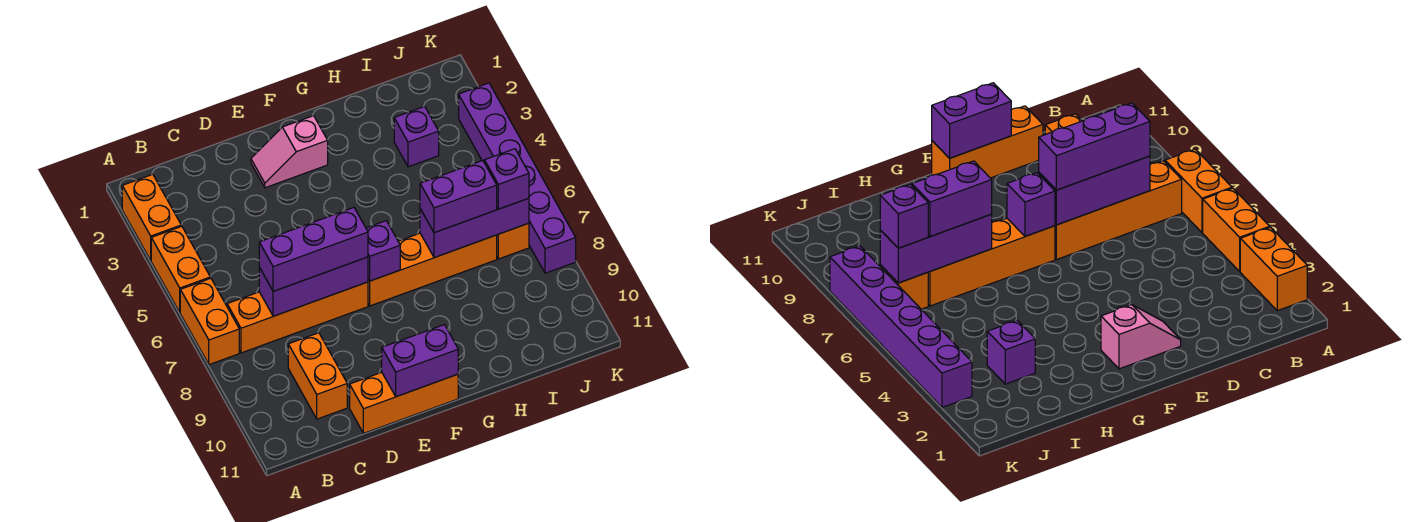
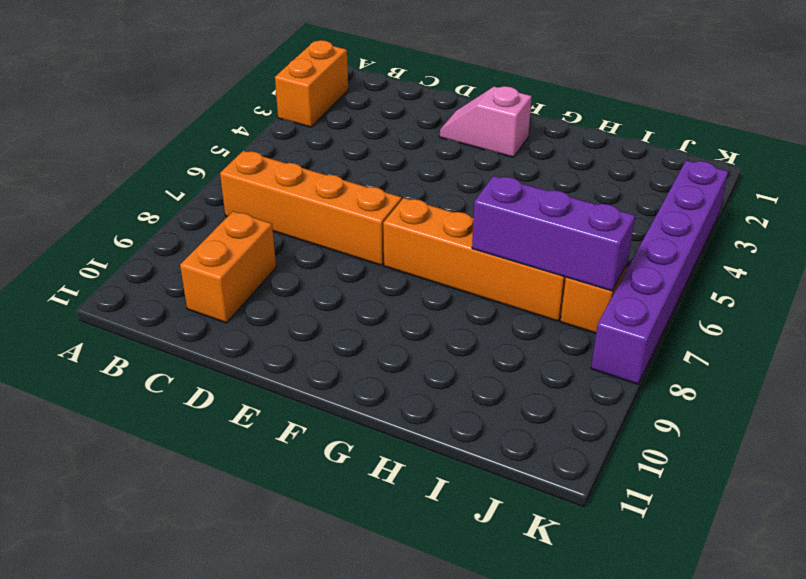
none -> orange brick A4:A5 level 1
none -> orange brick A6:A7 level 1
none -> orange brick D11:F11 level 1

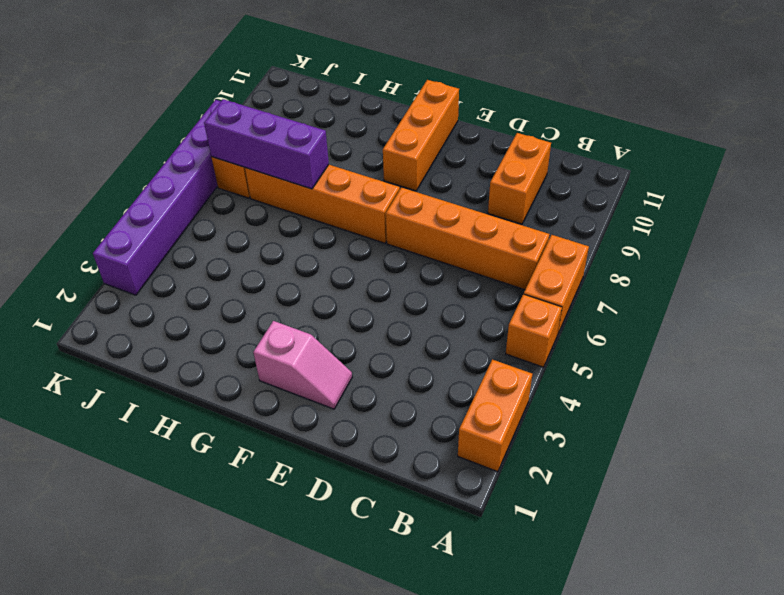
orange brick A5 level 1 -> orange brick A4:A5 level 1
orange brick F9:F11 level 1 -> orange brick D11:F11 level 1
none -> purple brick I3 level 1
none -> purple brick C7:E7 level 2
none -> purple brick E11:F11 level 2

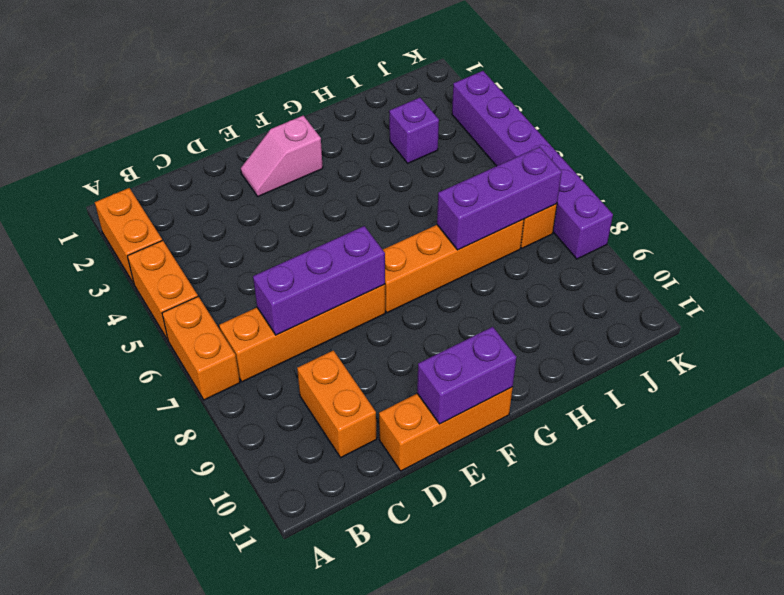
none -> purple brick F7 level 2
none -> purple brick C7:E7 level 3
none -> purple brick H7:I7 level 3

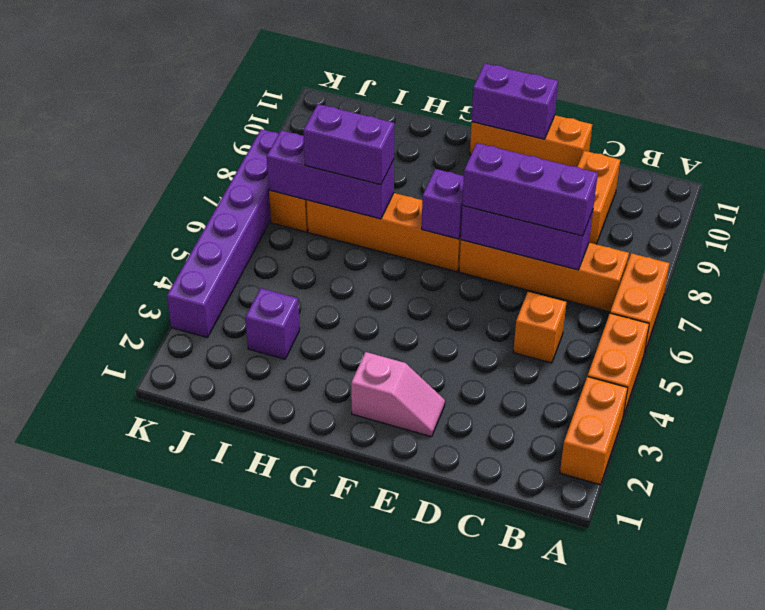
orange brick C5 level 1 -> none
none -> purple brick J7 level 3

